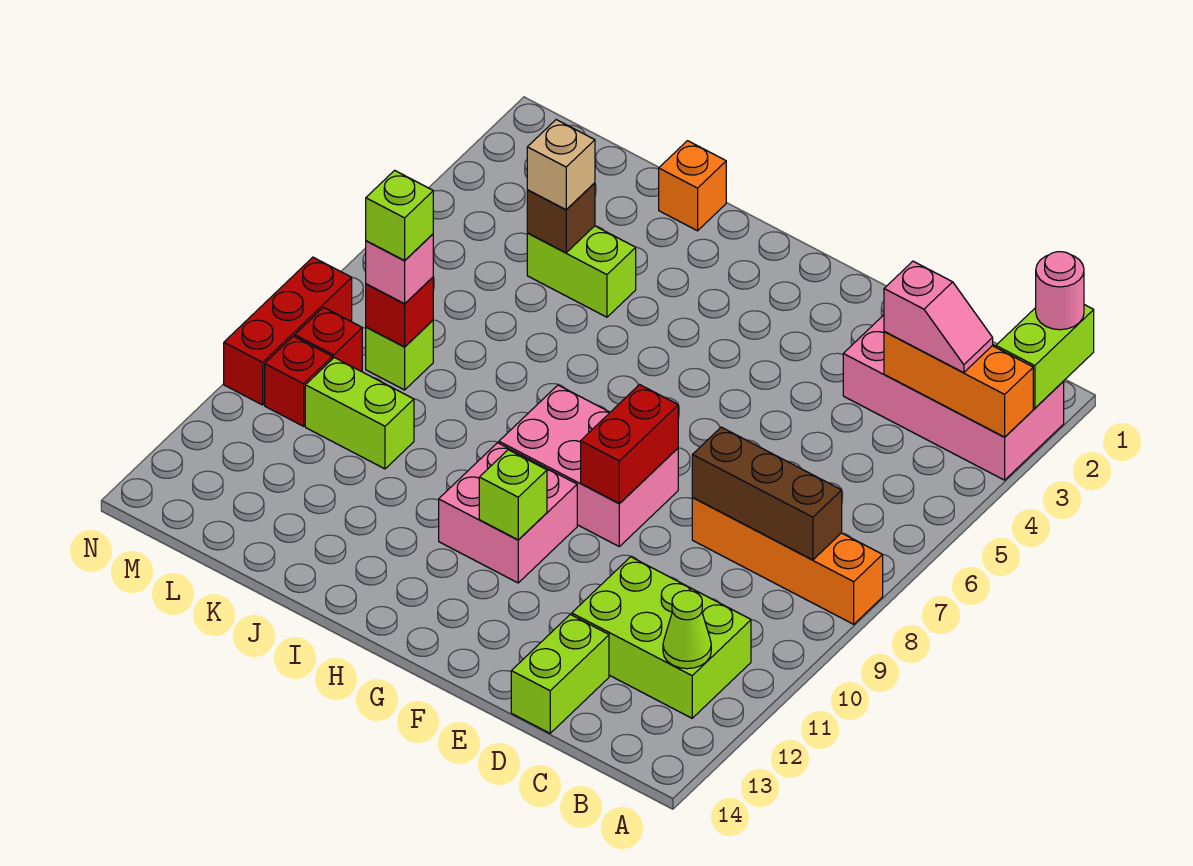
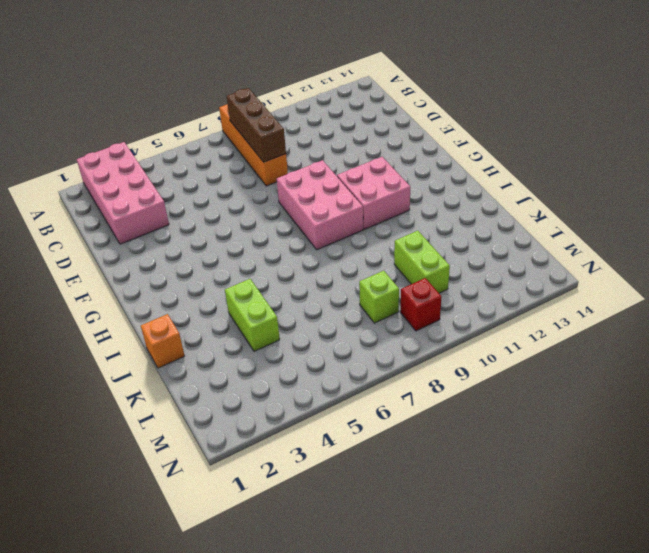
none -> lime brick B11:D12 level 1
none -> lime brick D13:D14 level 1
none -> red brick M10 level 1

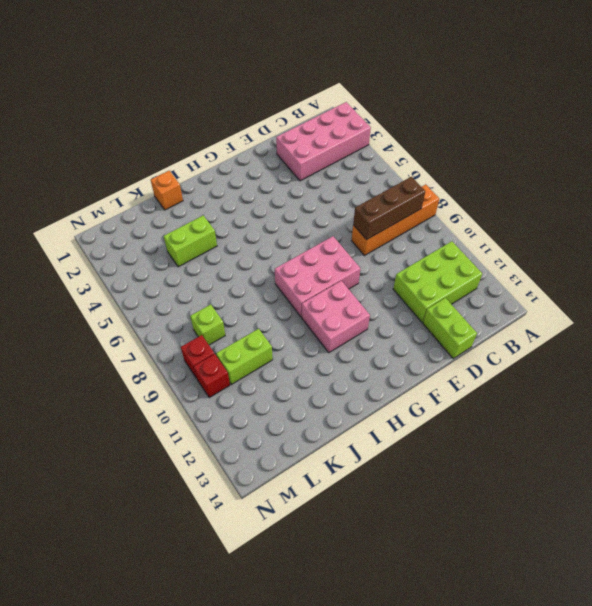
none -> red brick N8:N10 level 1
none -> lime brick A1:A2 level 2
none -> orange brick A3:C3 level 2

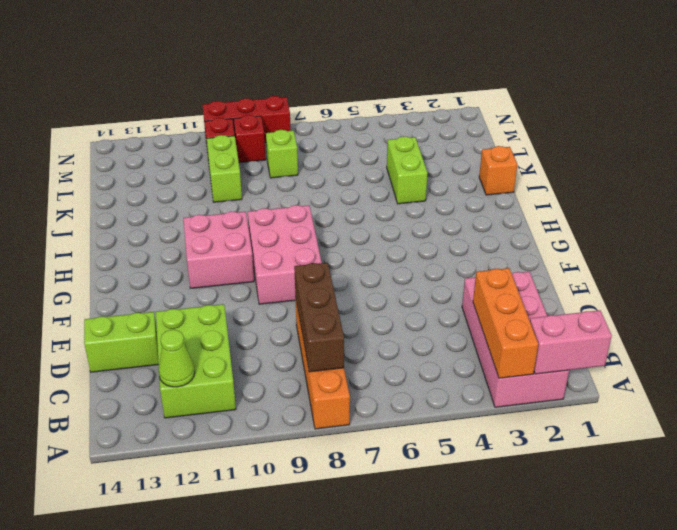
pink brick A1:A2 level 2 -> lime brick A1:A2 level 2
none -> red brick F8:F9 level 2
none -> lime brick G11 level 2
none -> brown brick K4 level 2

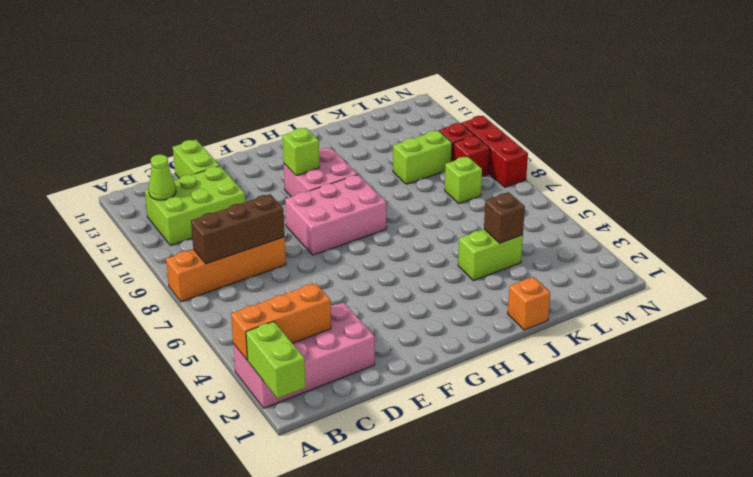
none -> red brick F8:F9 level 2
none -> red brick L8 level 2
none -> pink round brick A1 level 3

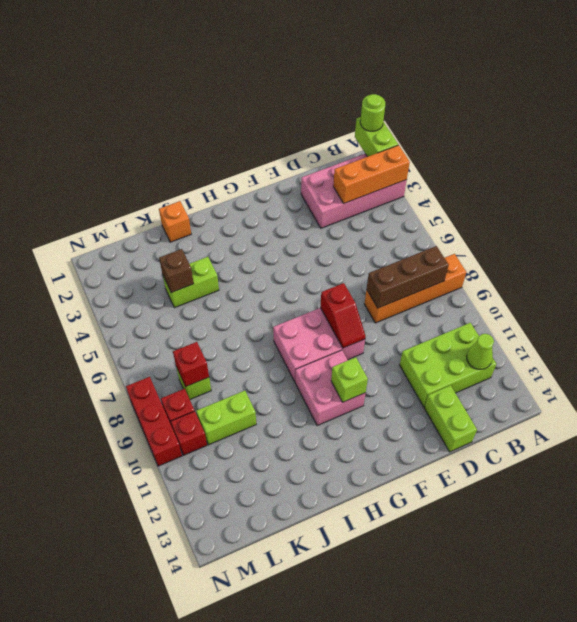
lime round brick A1 level 3 -> pink round brick A1 level 3
red slope F8:F9 level 2 top 8 -> red brick F8:F9 level 2
none -> pink slope B3:C3 level 3 top C
none -> tan brick K4 level 3
none -> pink brick L8 level 3

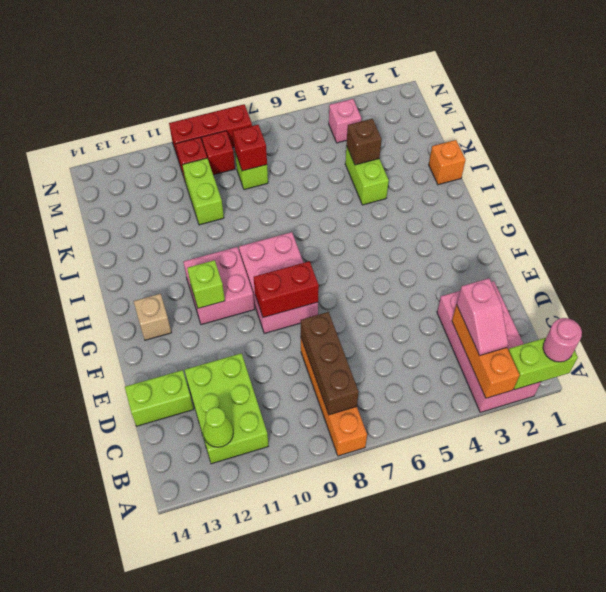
tan brick G13 level 1 -> tan brick K4 level 3
pink brick M4 level 1 -> pink brick L8 level 3
none -> lime brick L8 level 4

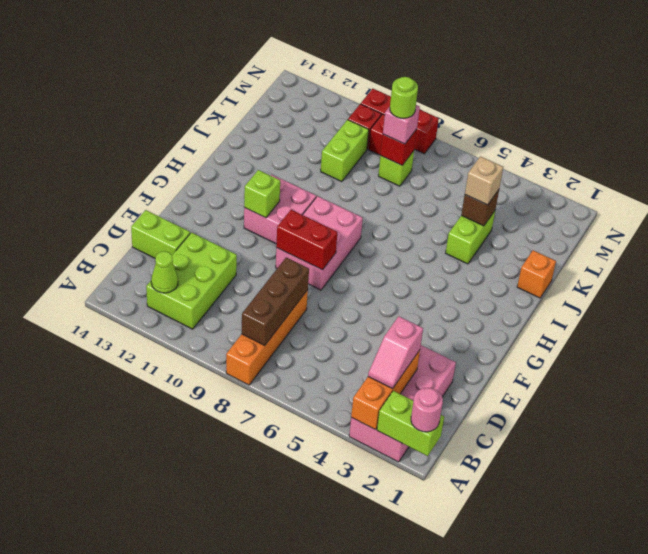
lime round brick L8 level 4 -> lime brick L8 level 4

